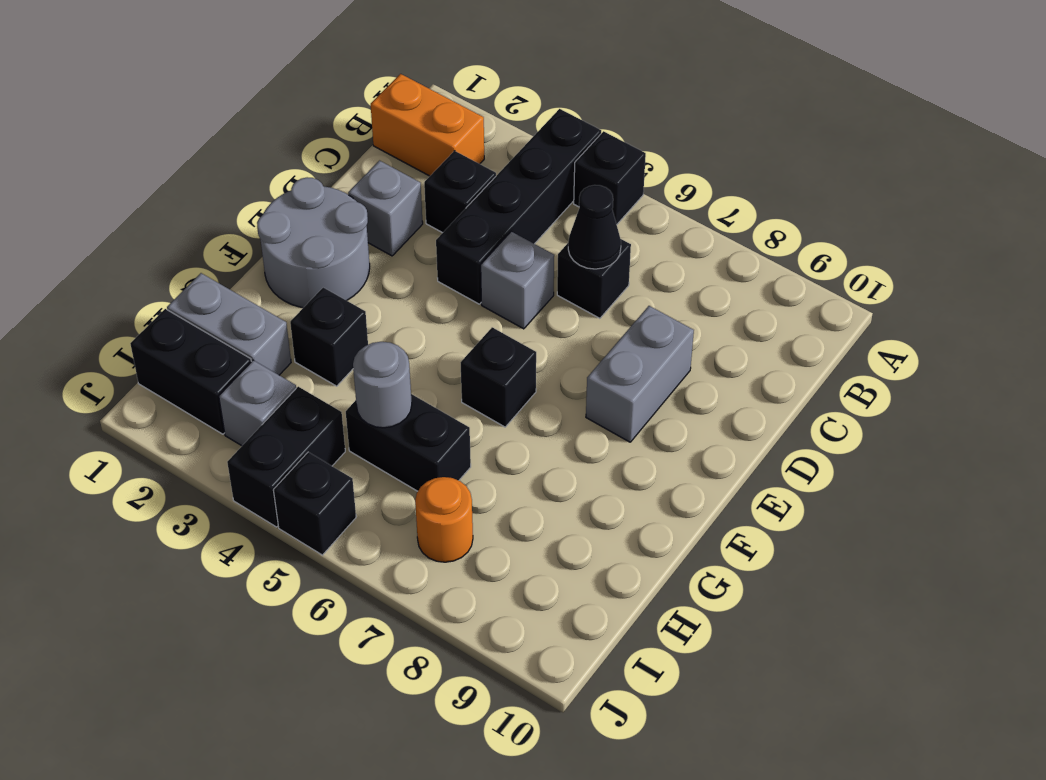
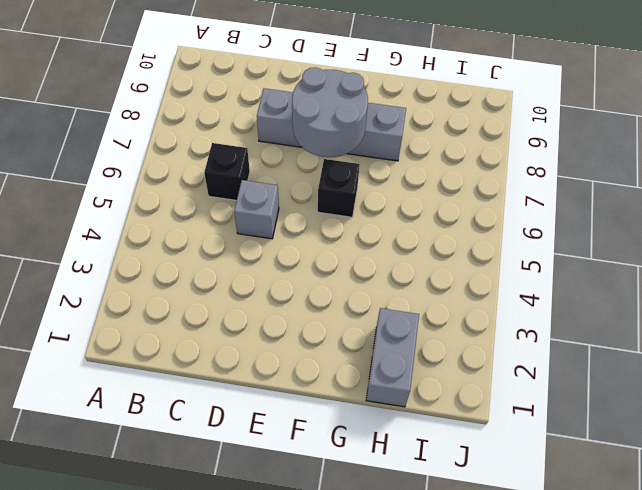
grey brick D8:G8 level 1 -> grey brick D8:E8 level 1
grey round brick E7:F8 level 2 -> grey round brick E1:F2 level 1
none -> black brick A4:D4 level 1
none -> black brick A5 level 1
none -> orange brick B1:B2 level 1

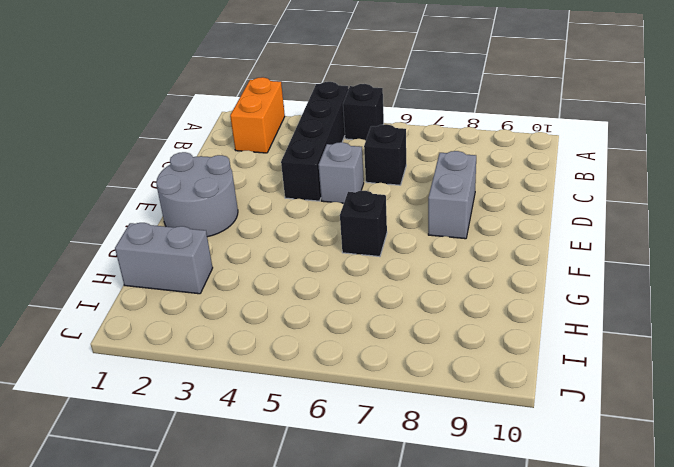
orange brick A2:B2 level 1 -> orange brick B1:B2 level 1
none -> black brick C3 level 1
none -> grey brick D2 level 1
none -> black brick G3 level 1

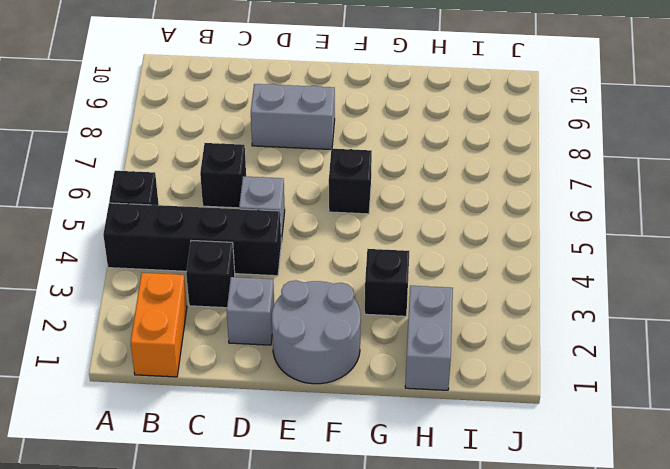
none -> black brick H5:H6 level 1
none -> black brick I1:I2 level 1
none -> grey brick I3 level 1

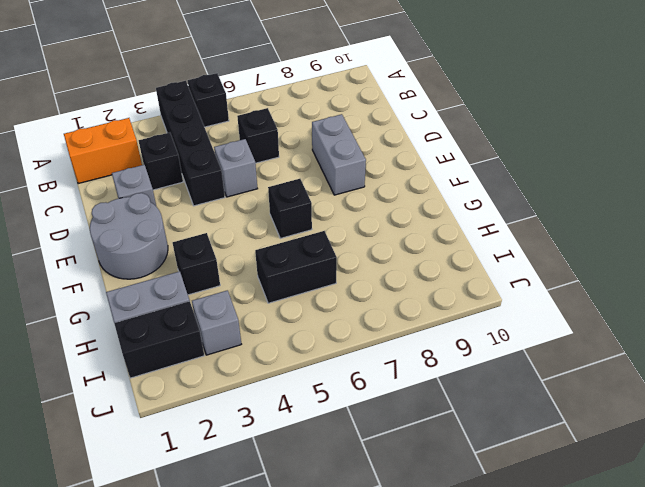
none -> black brick I4:J4 level 1
none -> orange round brick I7 level 1
none -> black brick J5 level 1

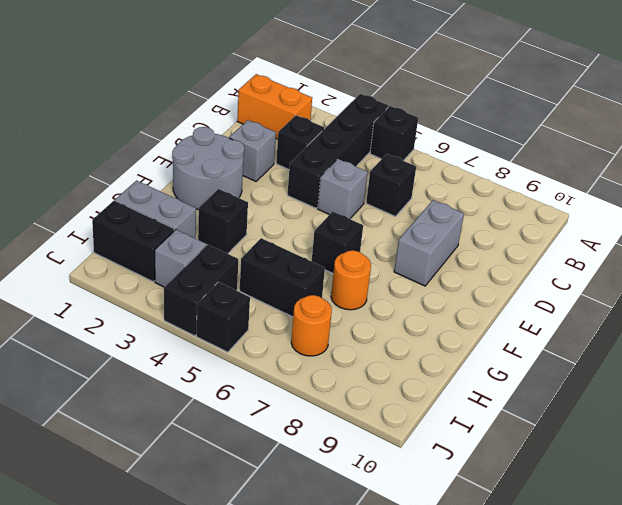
orange round brick G7 level 1 -> none
none -> black cone C6 level 2
none -> grey round brick H5 level 2

